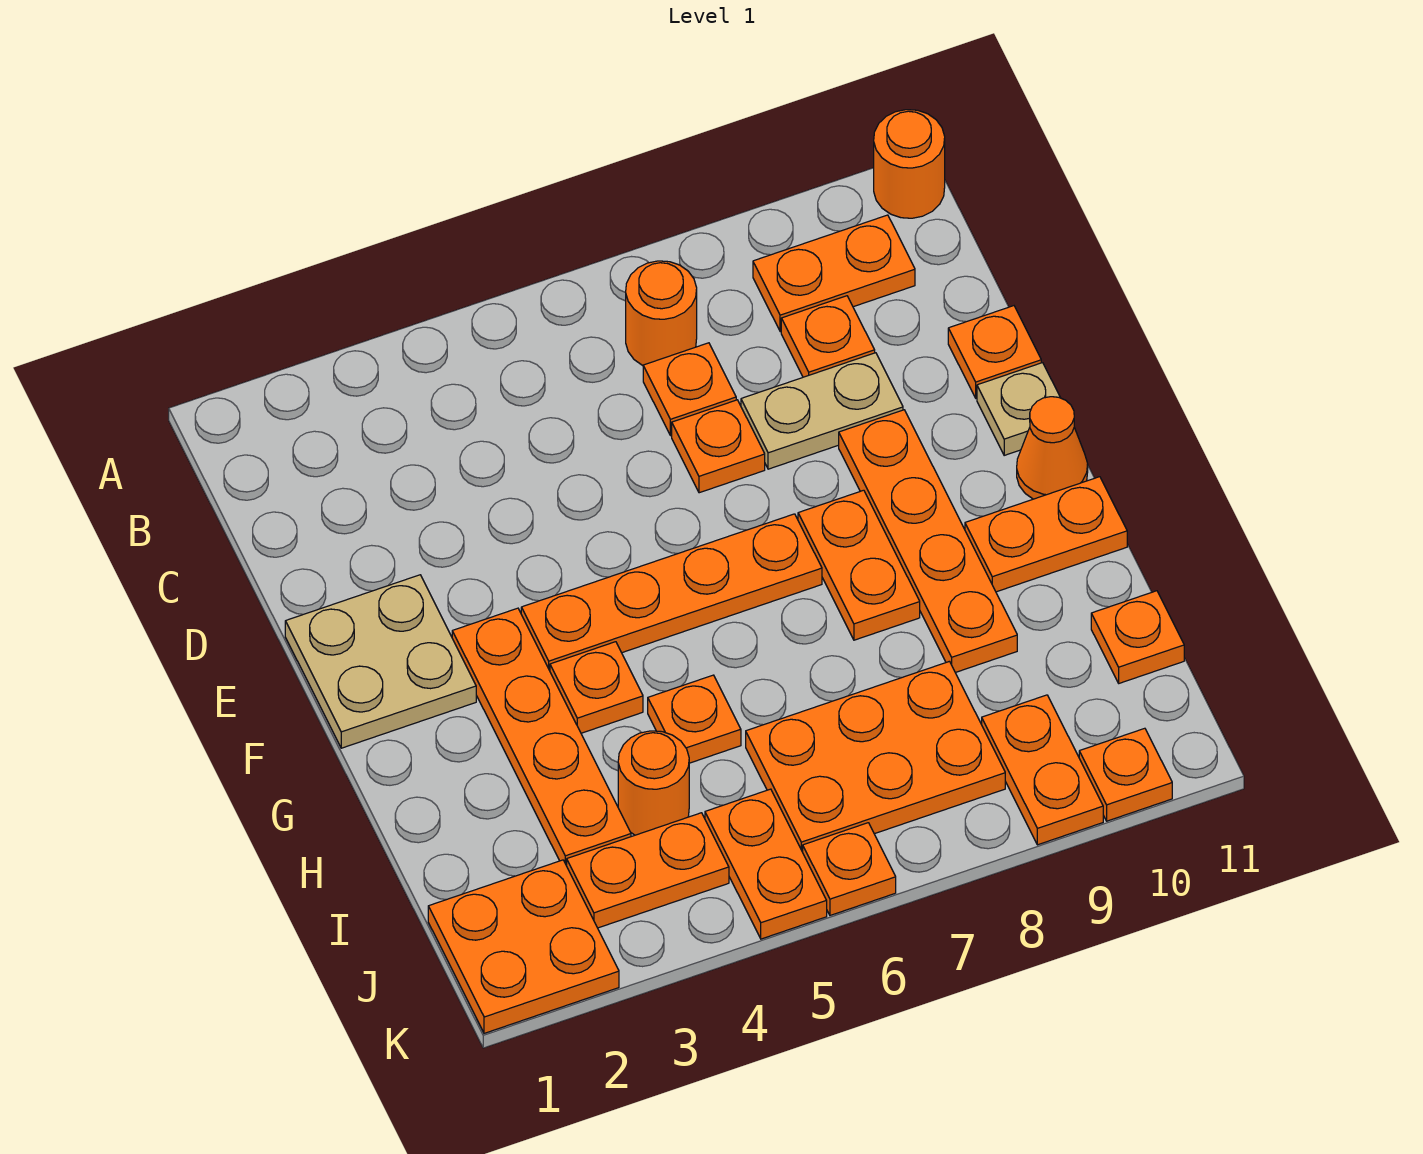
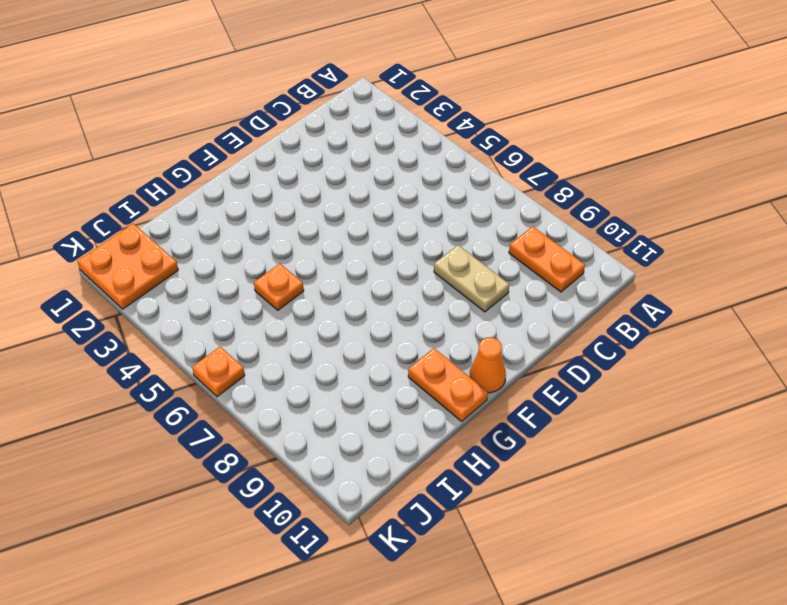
none -> orange round brick A11 level 1
none -> orange round brick B7 level 1
none -> orange plate C7 level 1

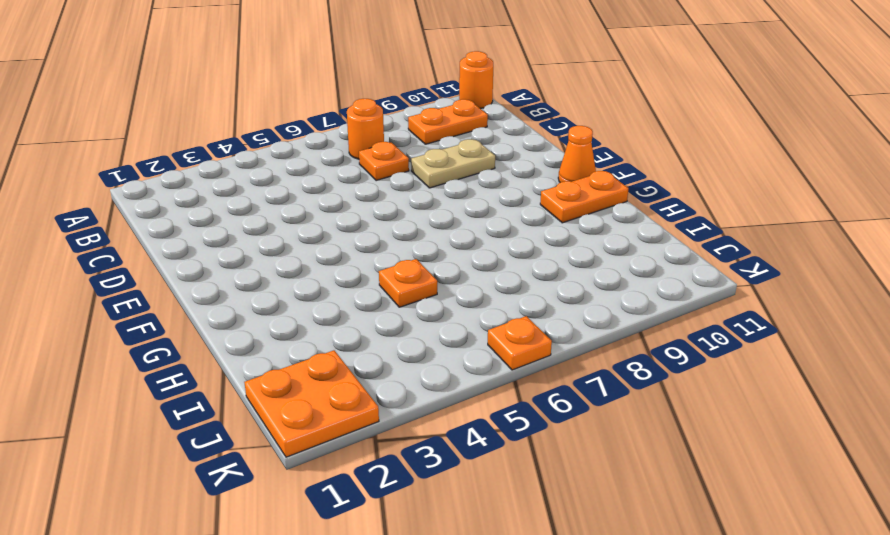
none -> orange plate C9 level 1
none -> orange plate D7 level 1
none -> orange plate D11 level 1

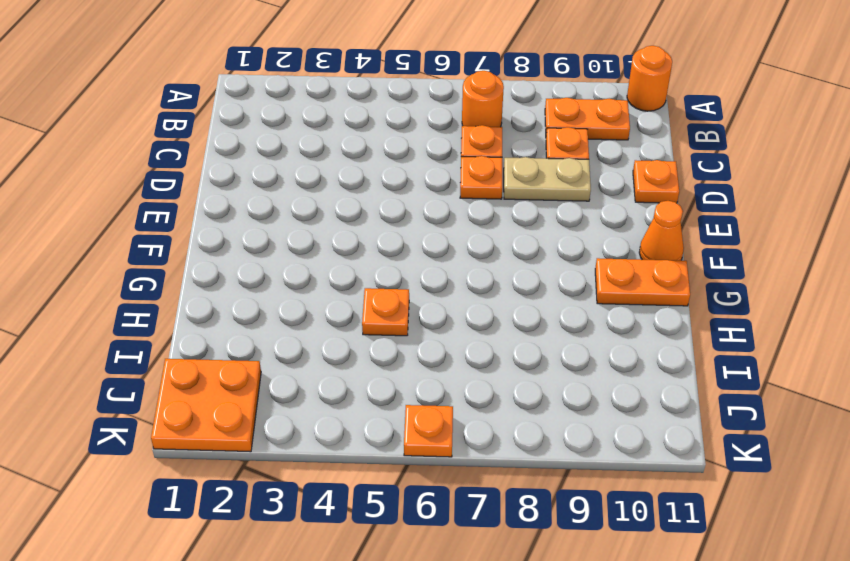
none -> tan plate E1:F2 level 1
none -> orange plate E9:H9 level 1
none -> tan plate E11 level 1

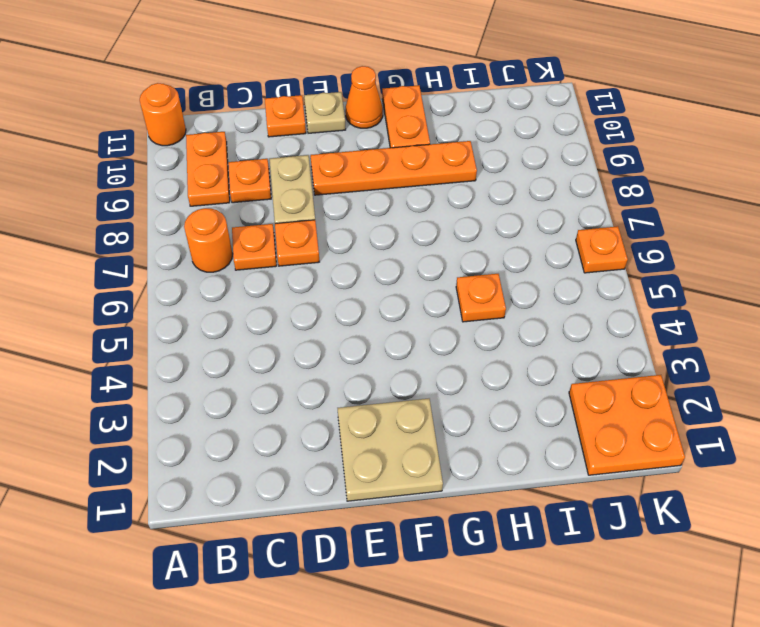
none -> orange plate F3:I3 level 1
none -> orange plate F4:F7 level 1
none -> orange plate F8:G8 level 1

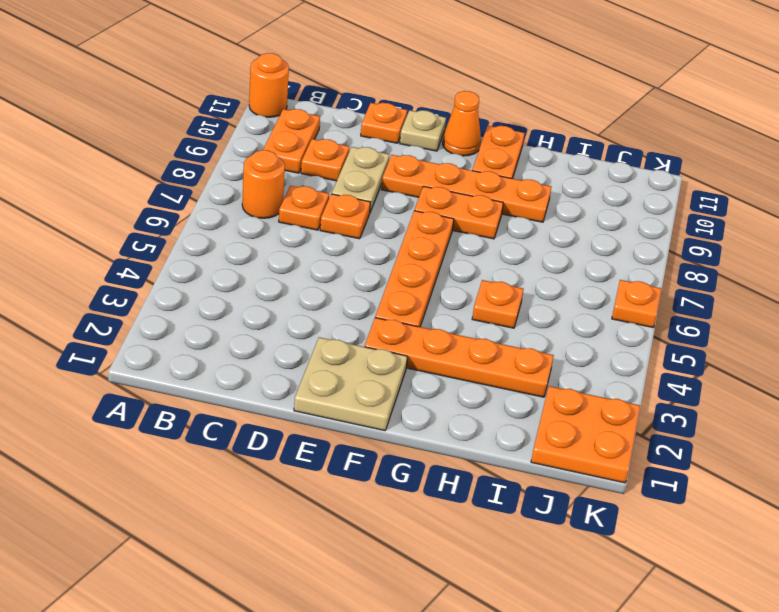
none -> orange plate G4 level 1
none -> orange round brick I4 level 1
none -> orange plate I6:J8 level 1

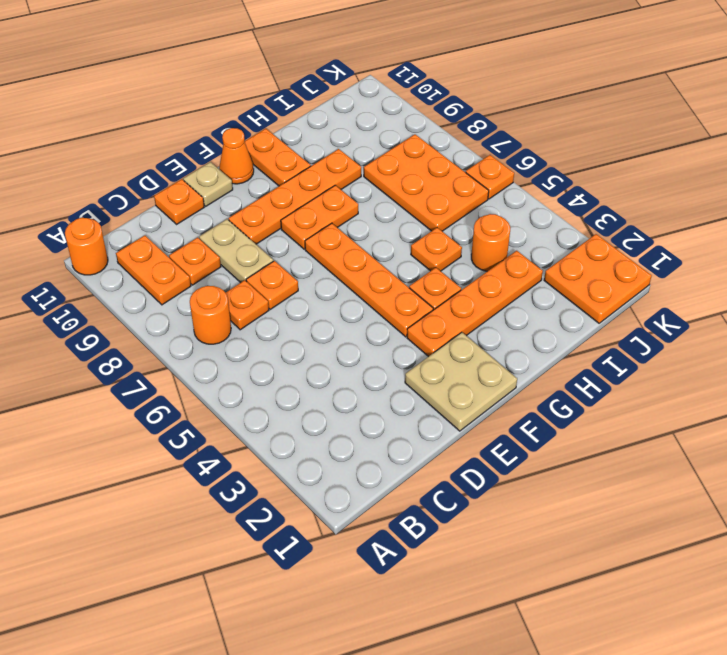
none -> orange plate I11 level 1
none -> orange plate J3:J4 level 1
none -> orange plate J5:K5 level 1

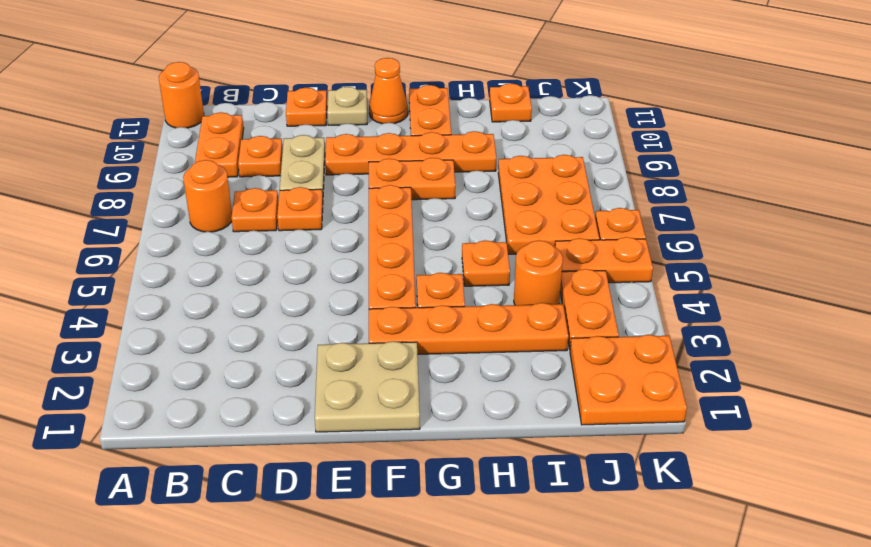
none -> orange plate J9:K9 level 1
none -> orange plate K10 level 1

